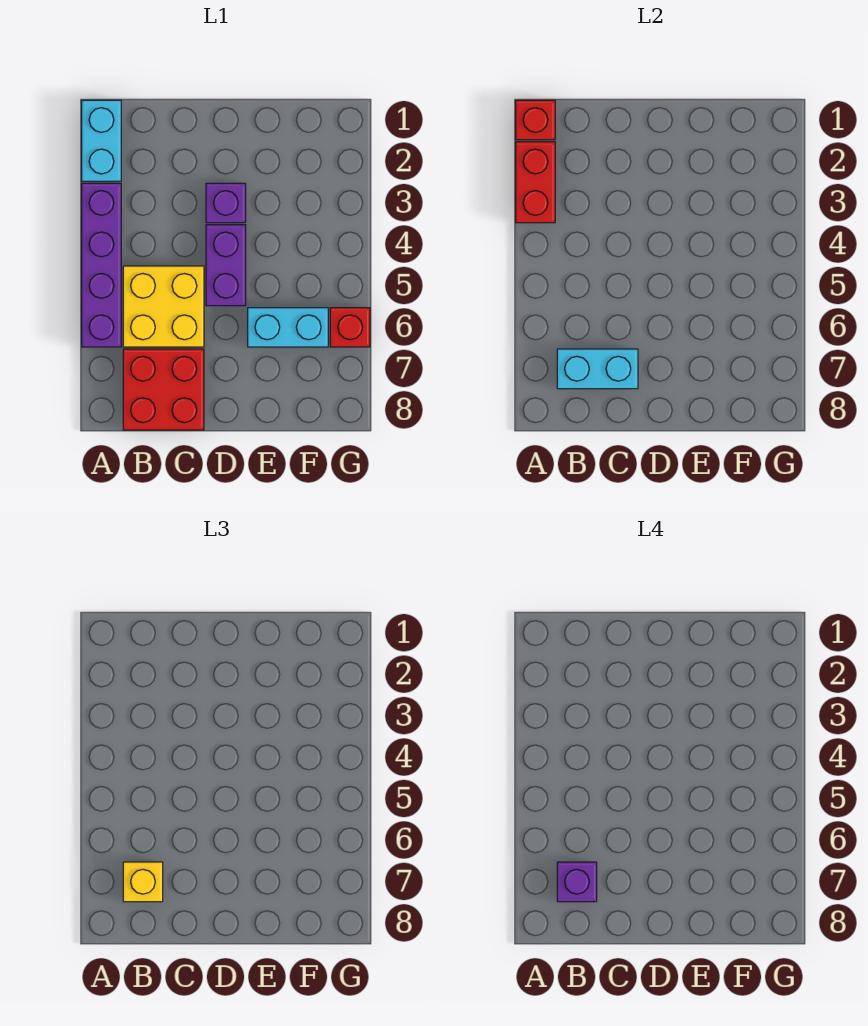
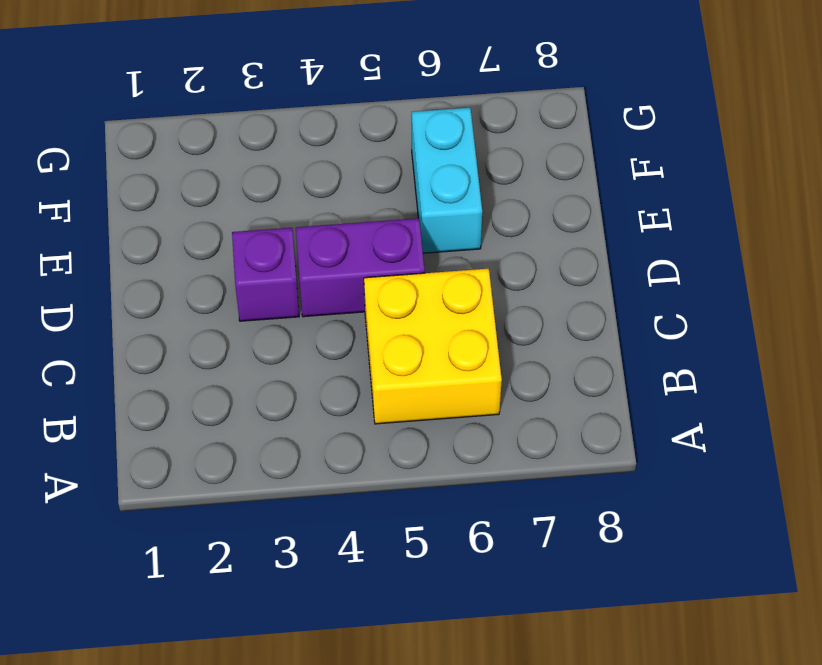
none -> cyan brick A1:A2 level 1
none -> purple brick A3:A6 level 1
none -> red brick B7:C8 level 1

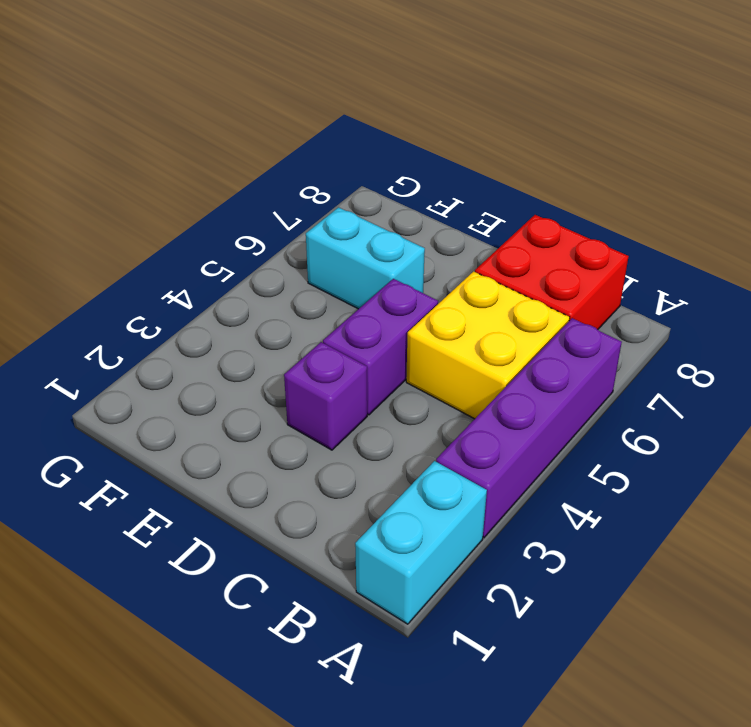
none -> red brick G6 level 1
none -> red brick A1 level 2
none -> red brick A2:A3 level 2

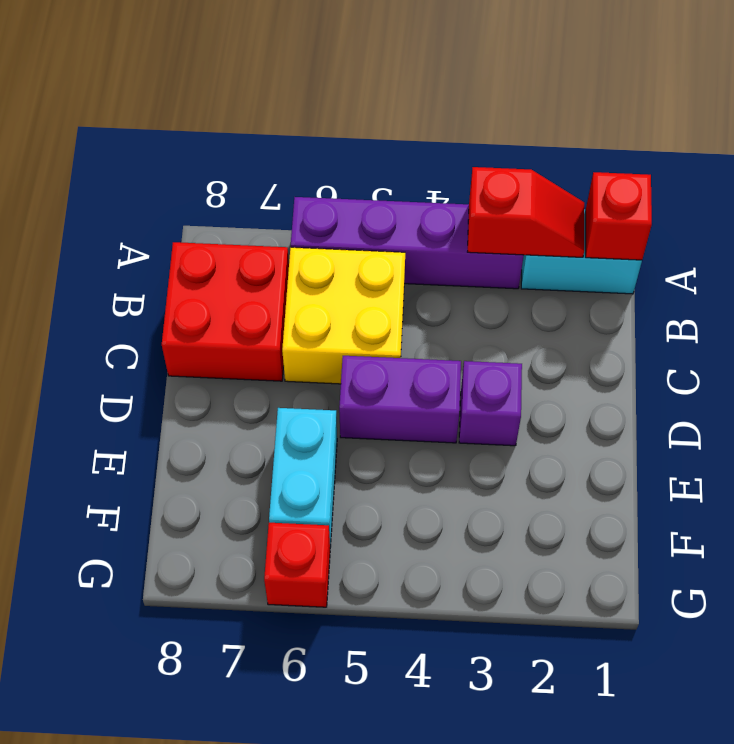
red slope A2:A3 level 2 top 3 -> red brick A2:A3 level 2
none -> cyan brick B7:C7 level 2
none -> yellow brick B7 level 3
none -> purple brick B7 level 4

